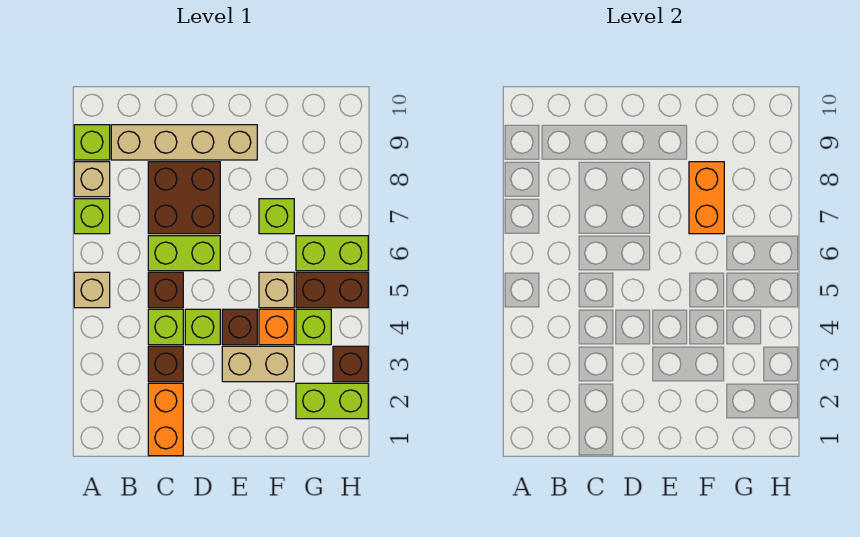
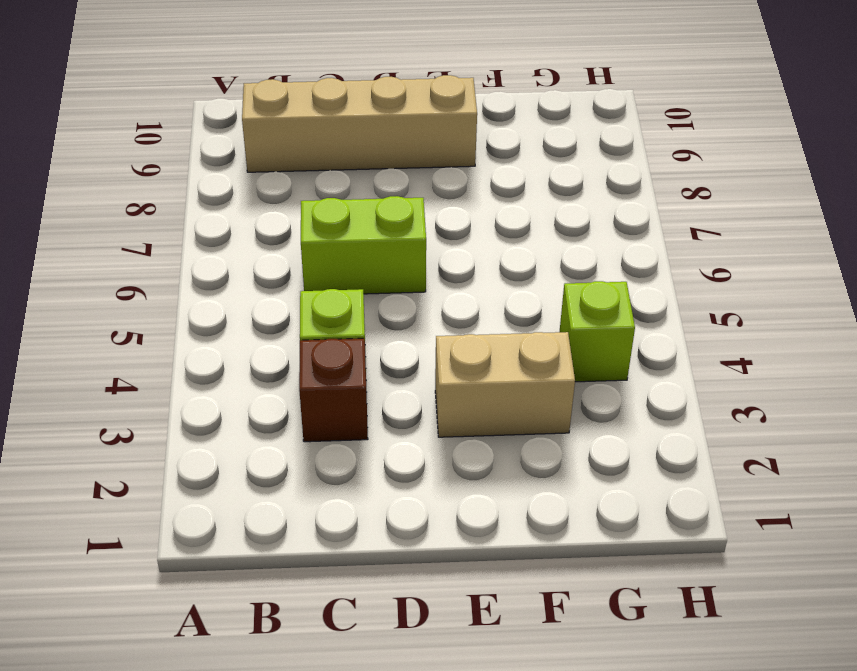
none -> tan brick A5 level 1
none -> lime brick A7 level 1
none -> tan brick A8 level 1

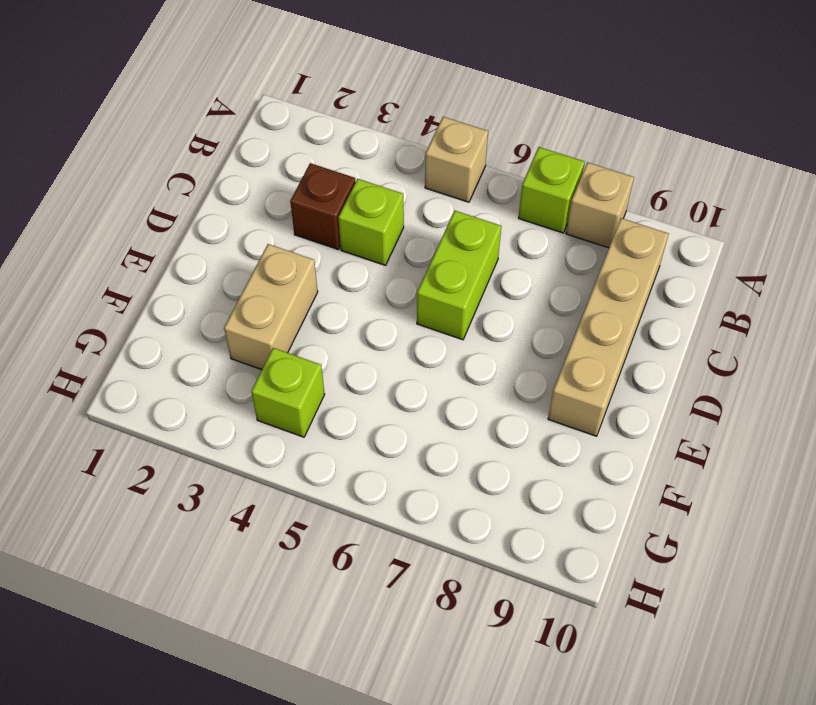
none -> lime brick A9 level 1
none -> orange brick C1:C2 level 1
none -> brown brick C5 level 1

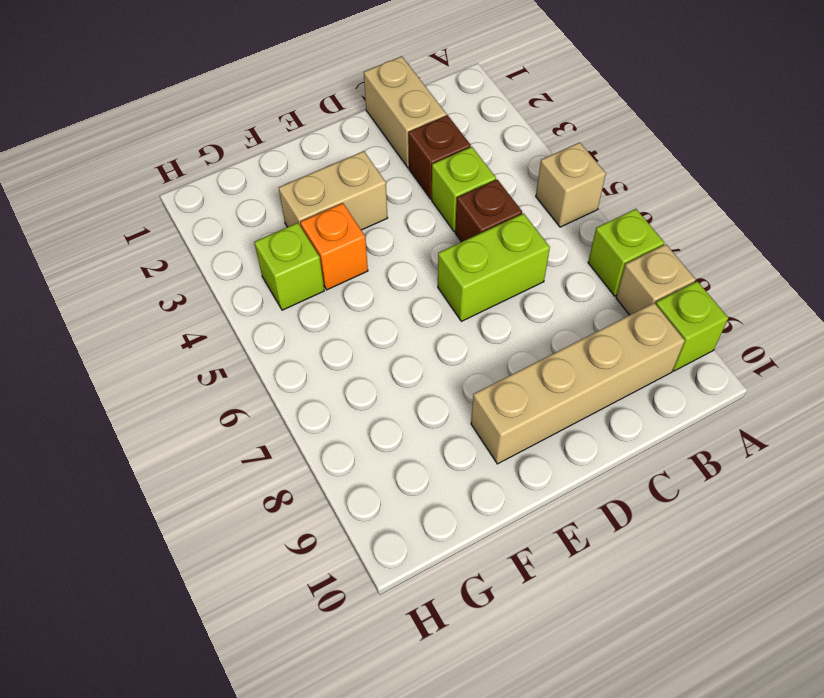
tan brick C1:C2 level 1 -> orange brick C1:C2 level 1
none -> brown brick C7:D8 level 1
none -> lime brick D4 level 1
none -> brown brick E4 level 1

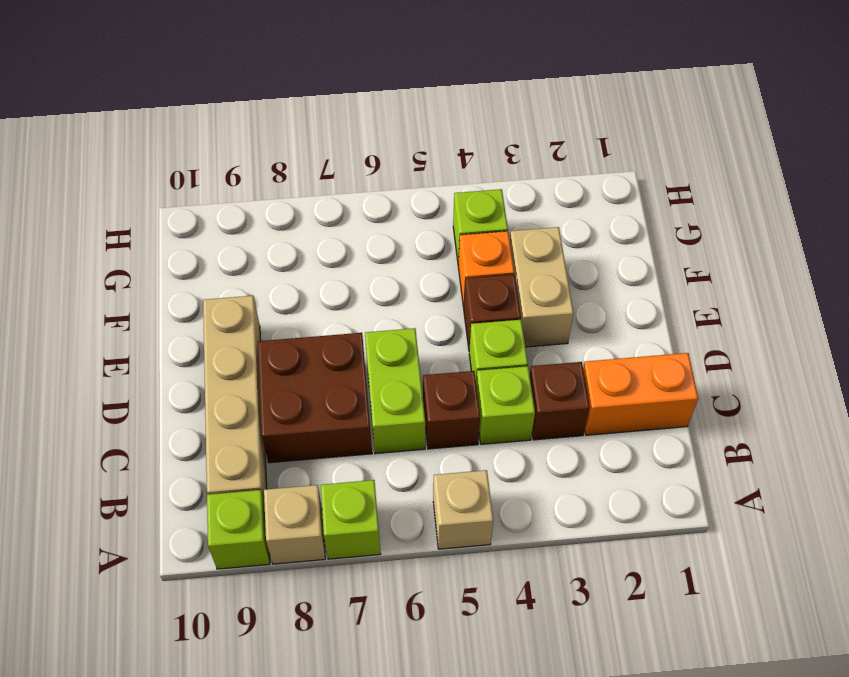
none -> tan brick F5 level 1
none -> lime brick F7 level 1
none -> lime brick G2:H2 level 1

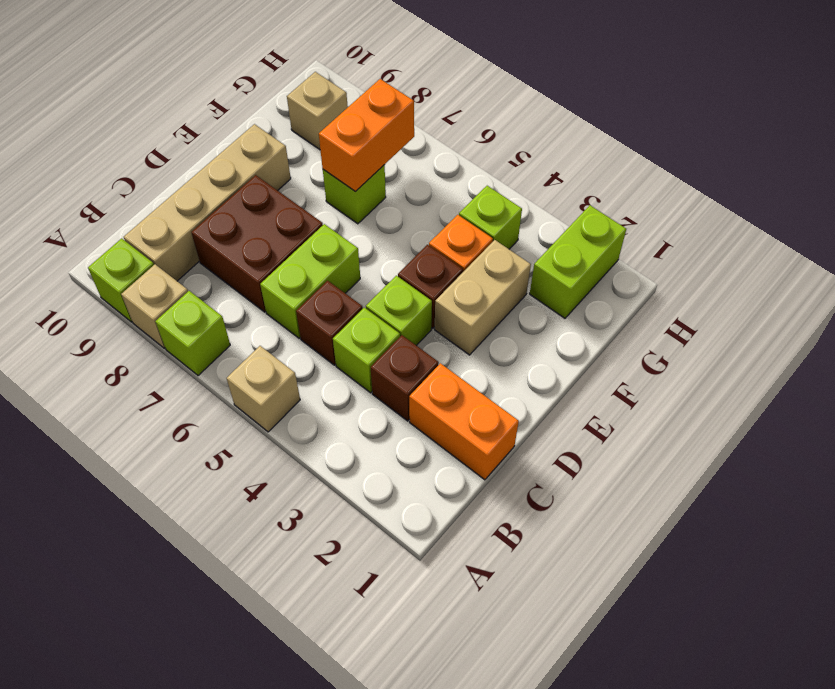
orange brick F7:G7 level 2 -> orange brick F7:F8 level 2
tan brick G9 level 1 -> tan brick F5 level 1
none -> brown brick G5:H5 level 1
none -> lime brick G6:H6 level 1
none -> brown brick H3 level 1

